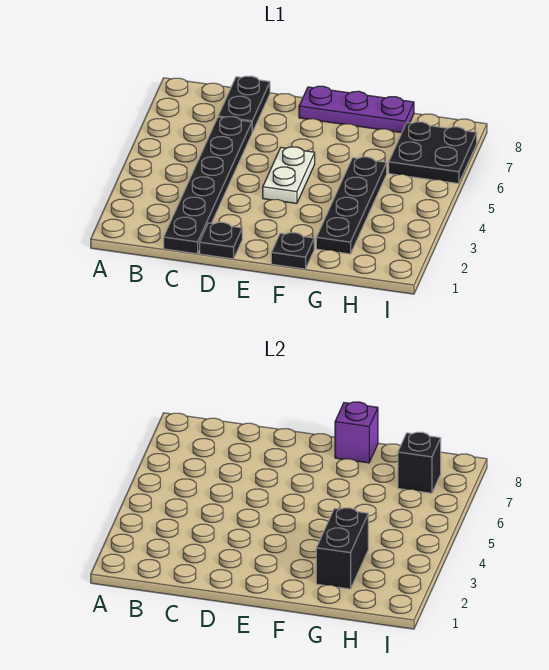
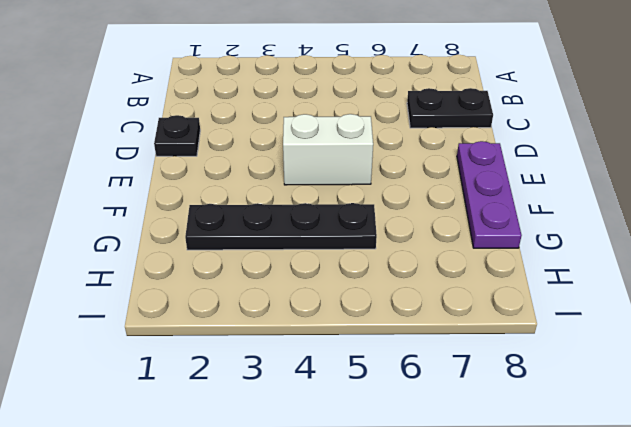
white brick E4:E5 level 1 -> white plate E4:E5 level 1
none -> black plate C1:C6 level 1
none -> black plate F1 level 1

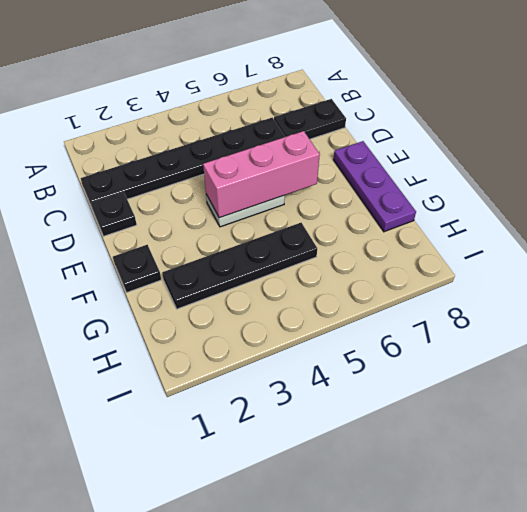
pink brick E4:E6 level 2 -> none
none -> black plate H6:I7 level 1
none -> purple brick F8 level 2

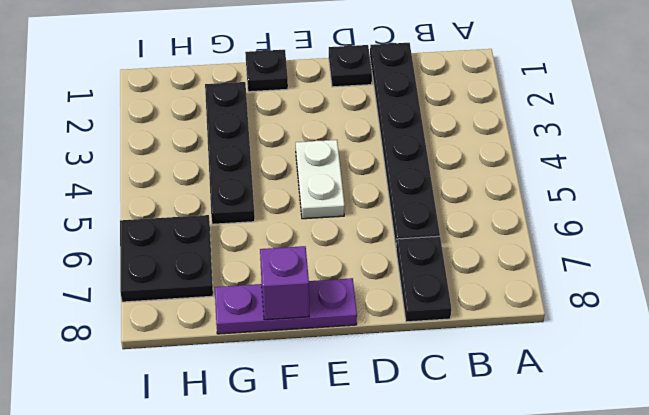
none -> black brick G2:G3 level 2
none -> black brick H7 level 2

